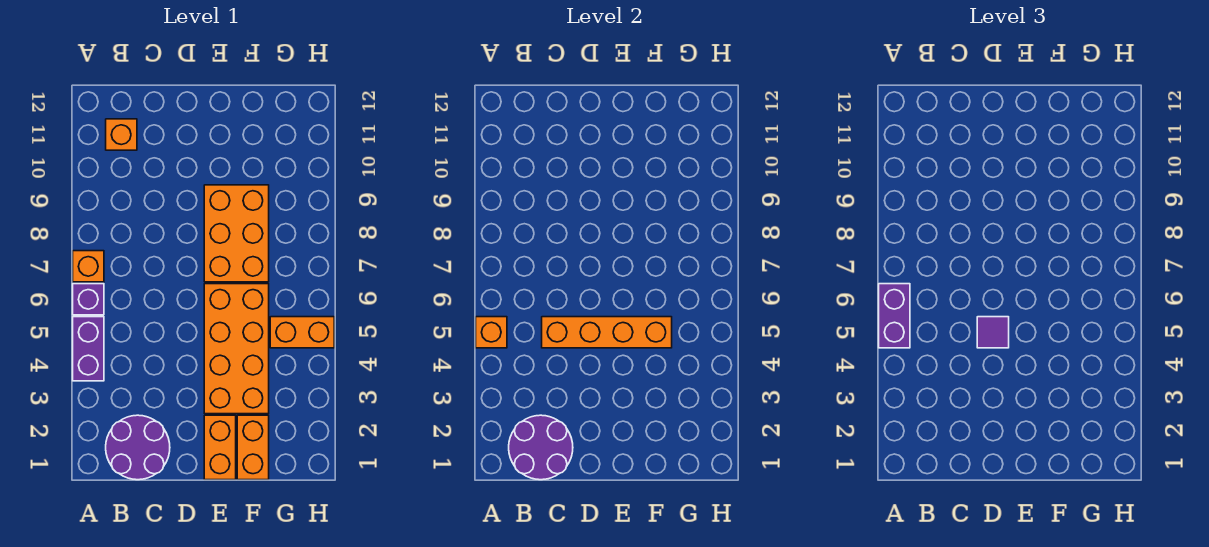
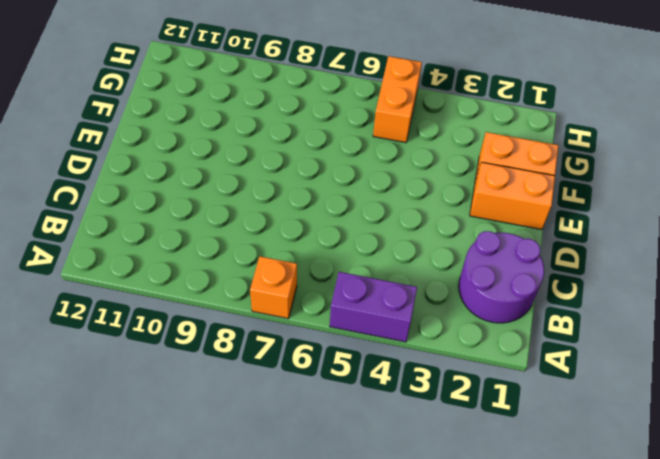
none -> purple brick A6 level 1
none -> orange brick B11 level 1
none -> orange brick E3:F6 level 1

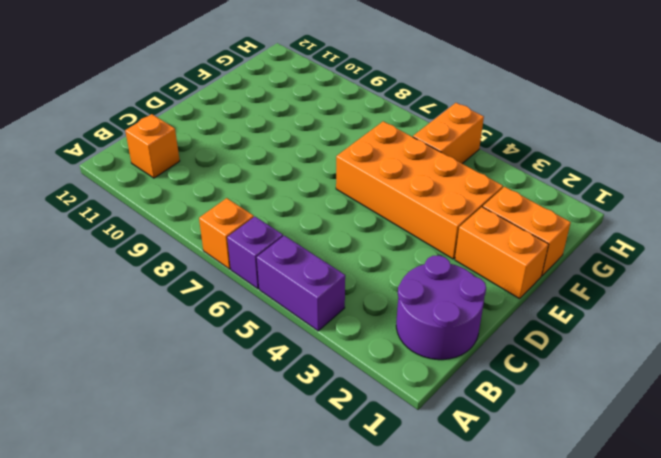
none -> orange brick E7:F9 level 1
none -> orange brick A5 level 2
none -> purple round brick B1:C2 level 2

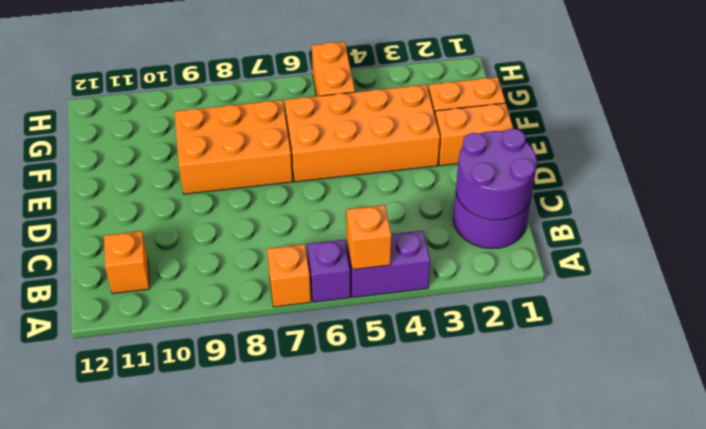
none -> orange brick C5:F5 level 2
none -> purple brick A5:A6 level 3
none -> purple tile D5 level 3

